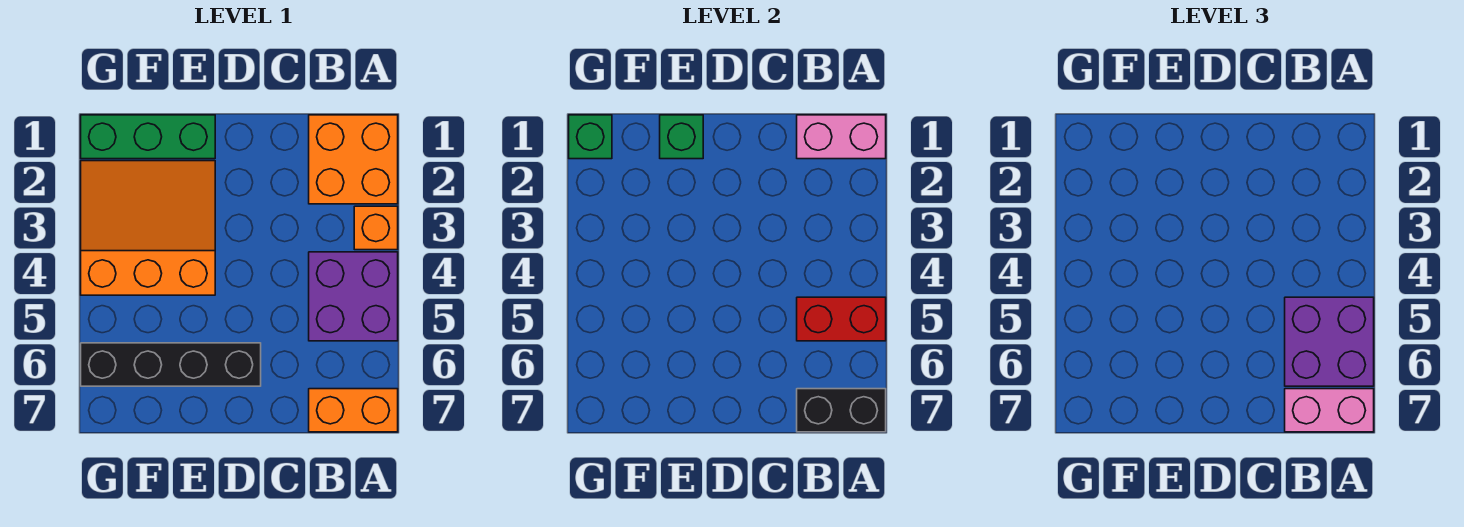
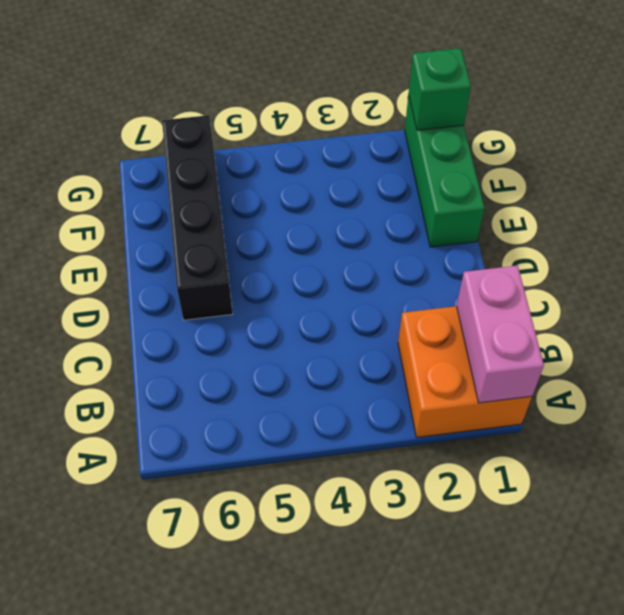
none -> orange brick A3 level 1
none -> purple brick A4:B5 level 1
none -> orange brick A7:B7 level 1

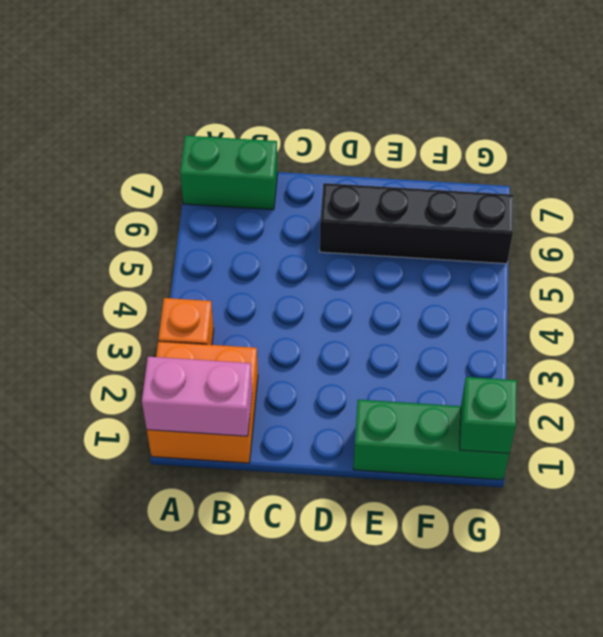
green brick A7:B7 level 1 -> orange brick A7:B7 level 1
none -> purple brick A4:B5 level 1
none -> orange slope E2:G4 level 1 top 4
none -> red brick A5:B5 level 2

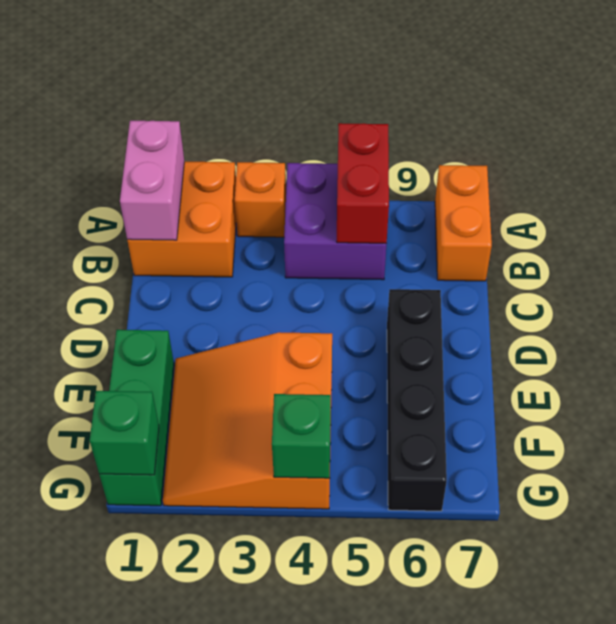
green brick G4 level 2 -> green brick E1 level 2
none -> black brick A7:B7 level 2
none -> purple brick A5:B6 level 3
none -> pink brick A7:B7 level 3

